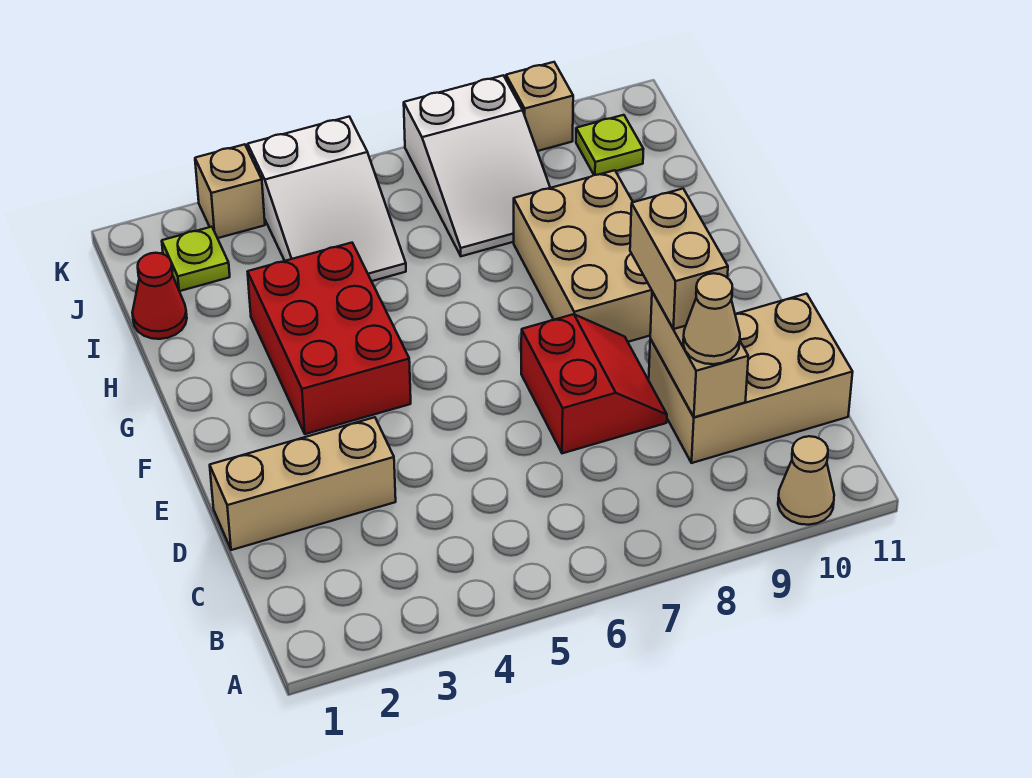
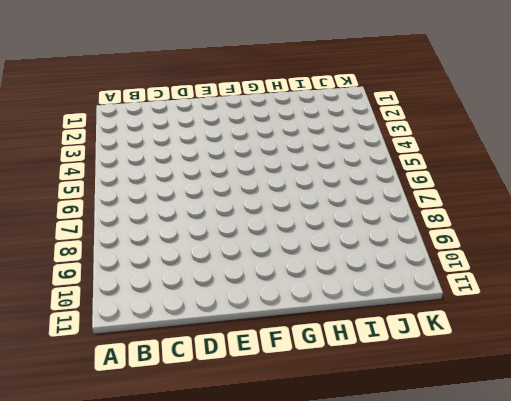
none -> tan cone A10 level 1
none -> tan brick C9:D11 level 1
none -> tan brick D1:D3 level 1

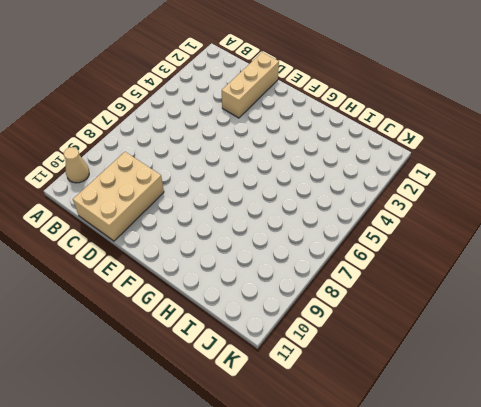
none -> red slope D7:E8 level 1 top 7
none -> red brick F3:H4 level 1
none -> tan brick F8:H9 level 1

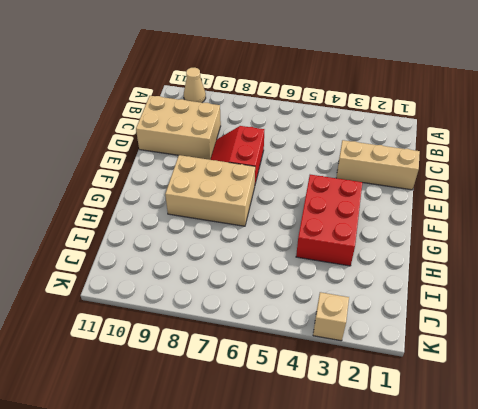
tan brick F7:G9 level 1 -> tan brick F8:H9 level 1
none -> red cone I1 level 1
none -> white slope I4:K5 level 1 top K
none -> white slope I7:K8 level 1 top K

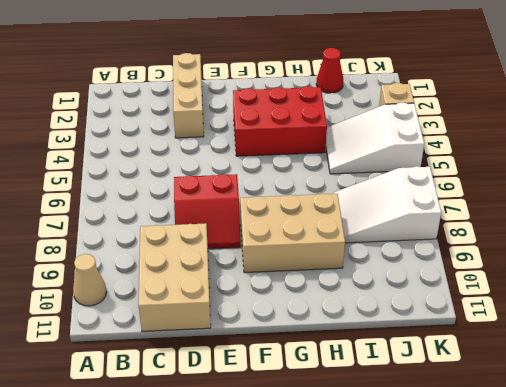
none -> lime plate J2 level 1
none -> lime plate J10 level 1
none -> tan brick K9 level 1

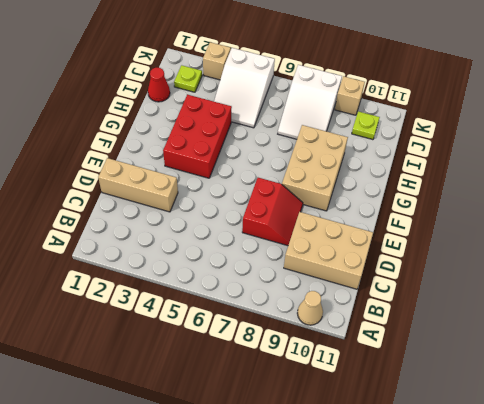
none -> tan brick C9:D9 level 2
none -> tan cone C9 level 3
none -> tan brick D9:E9 level 3

